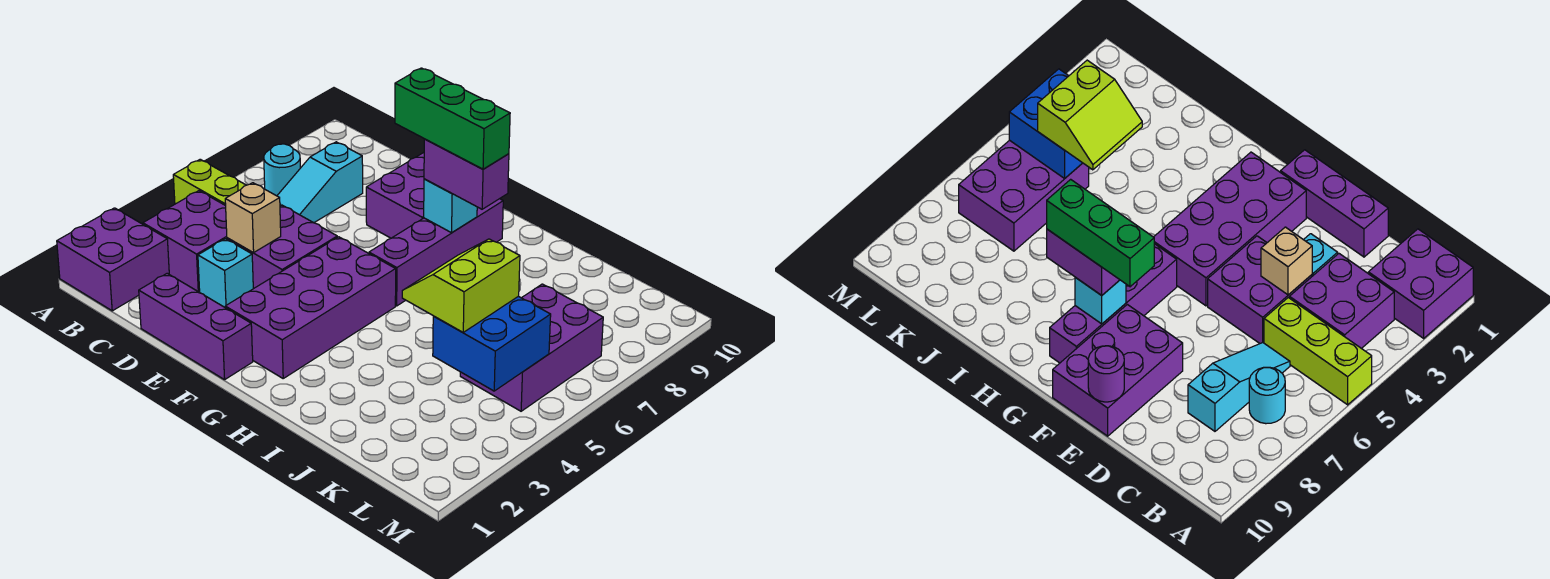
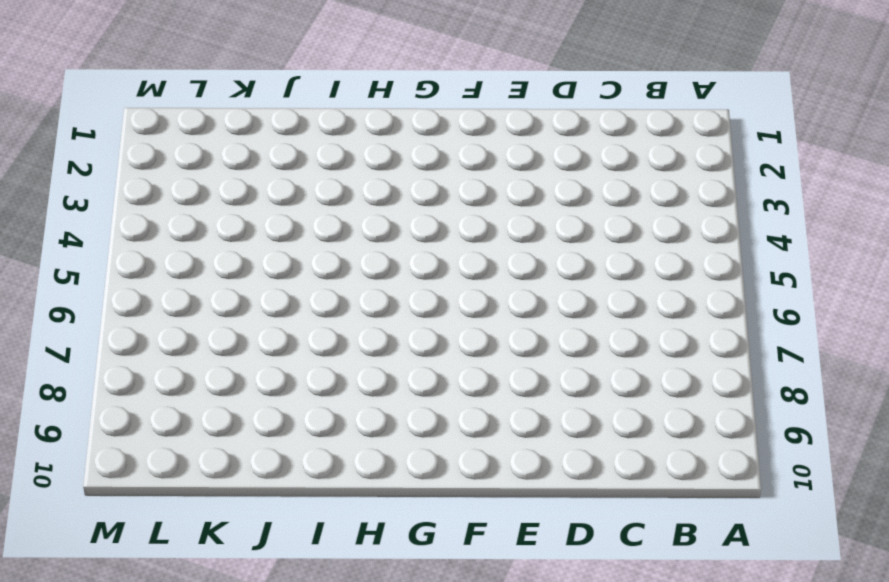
none -> purple brick A1:B2 level 1
none -> lime brick A5:C5 level 1
none -> purple brick B3:C4 level 1

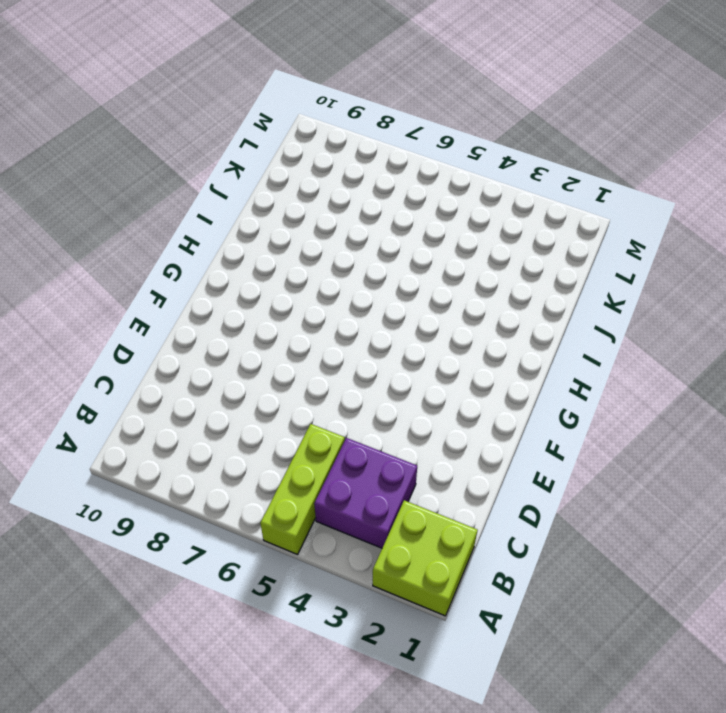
lime brick A1:B2 level 1 -> purple brick A1:B2 level 1
none -> cyan round brick B7 level 1
none -> cyan slope C6:C8 level 1 top 8
none -> purple brick D1:F1 level 1

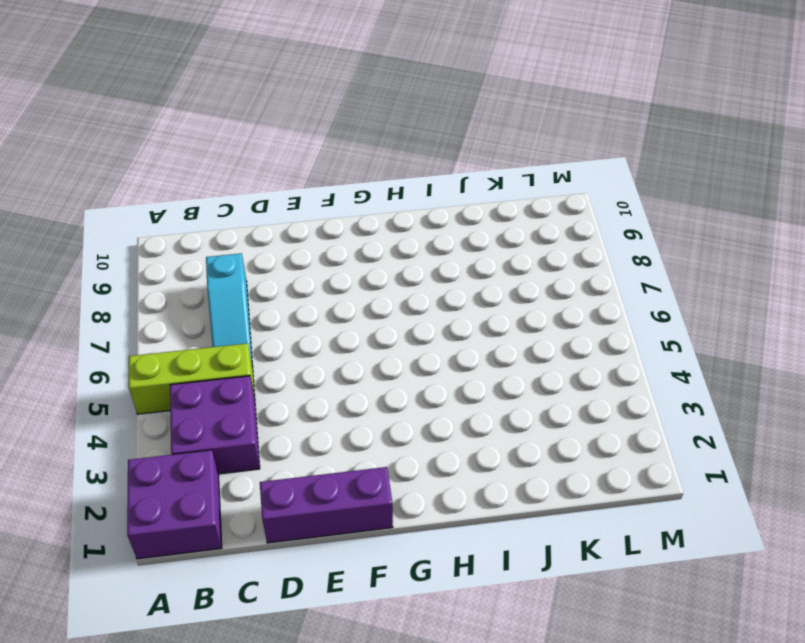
none -> cyan round brick B7 level 1
none -> cyan brick D3 level 1
none -> purple brick D4:E5 level 1

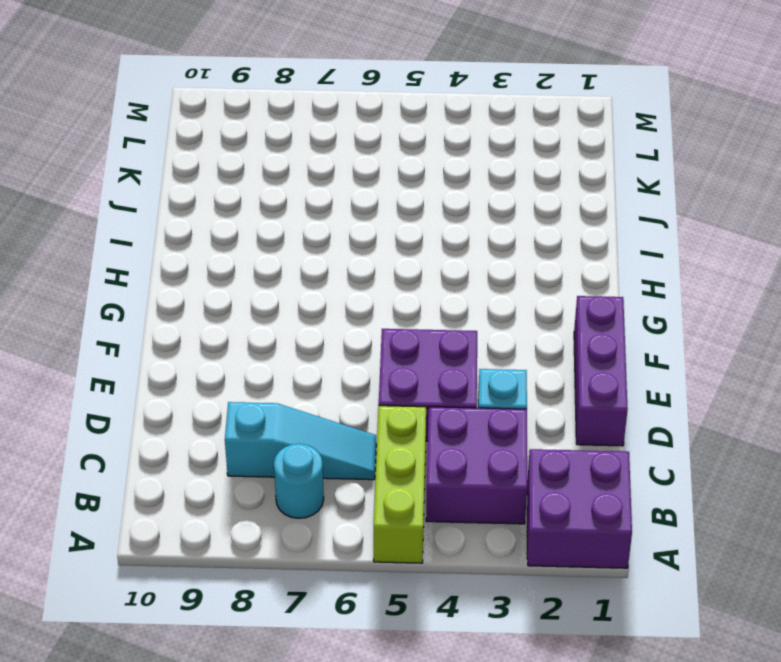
none -> purple brick E8:F10 level 1
none -> purple brick F2:G5 level 1
none -> purple brick G6:G9 level 1

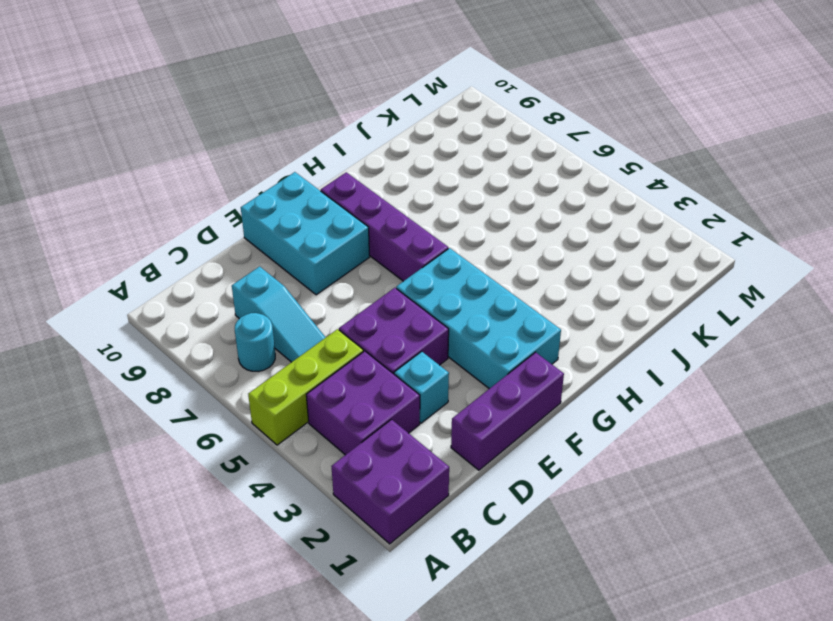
cyan brick E8:F10 level 1 -> purple brick E8:F10 level 1
cyan brick F2:G5 level 1 -> purple brick F2:G5 level 1
none -> purple brick K5:L7 level 1
none -> tan brick D4 level 2
none -> purple round brick E10 level 2

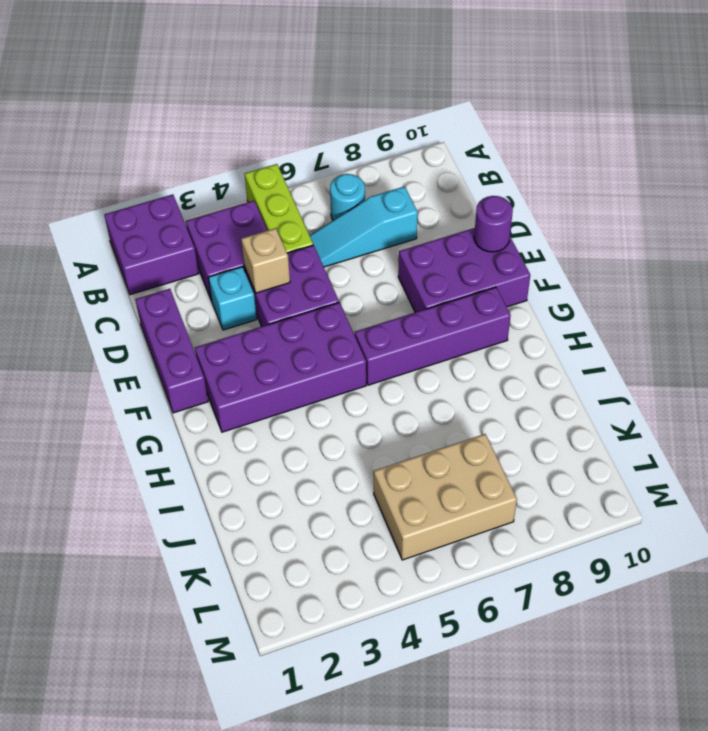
tan brick K5:L7 level 1 -> purple brick K5:L7 level 1
none -> cyan brick G8 level 2
none -> blue brick K4:L5 level 2
none -> purple brick G8:H8 level 3

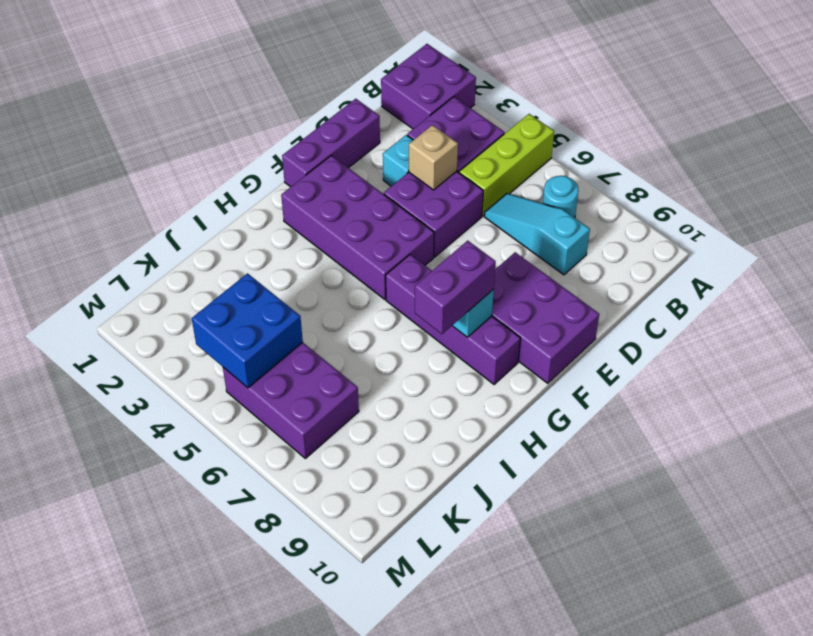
none -> purple round brick E10 level 2
none -> lime slope J4:K5 level 3 top K
none -> green brick F8:H8 level 4

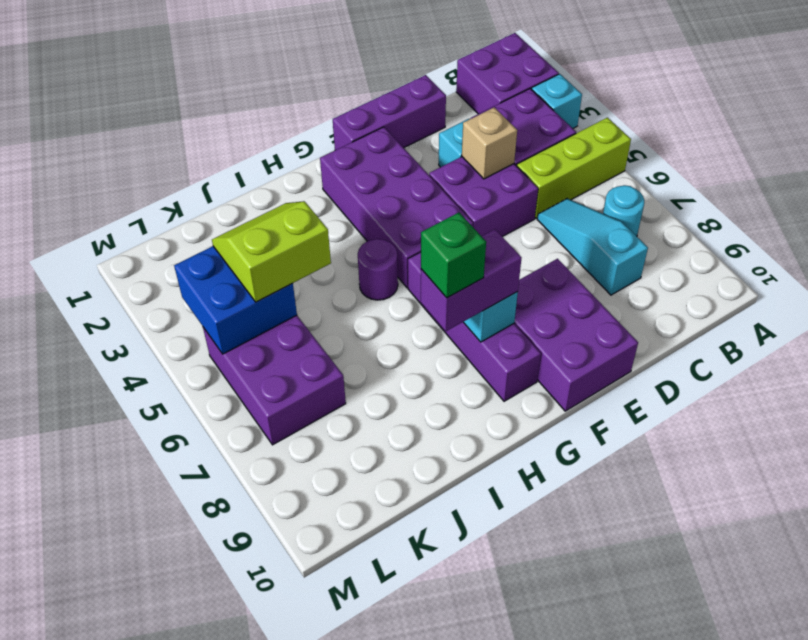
cyan brick A3 level 1 -> none
purple round brick H5 level 1 -> purple round brick E10 level 2
green brick H8 level 4 -> green brick F8:H8 level 4
lime slope J4:K5 level 3 top 5 -> lime slope J4:K5 level 3 top K

